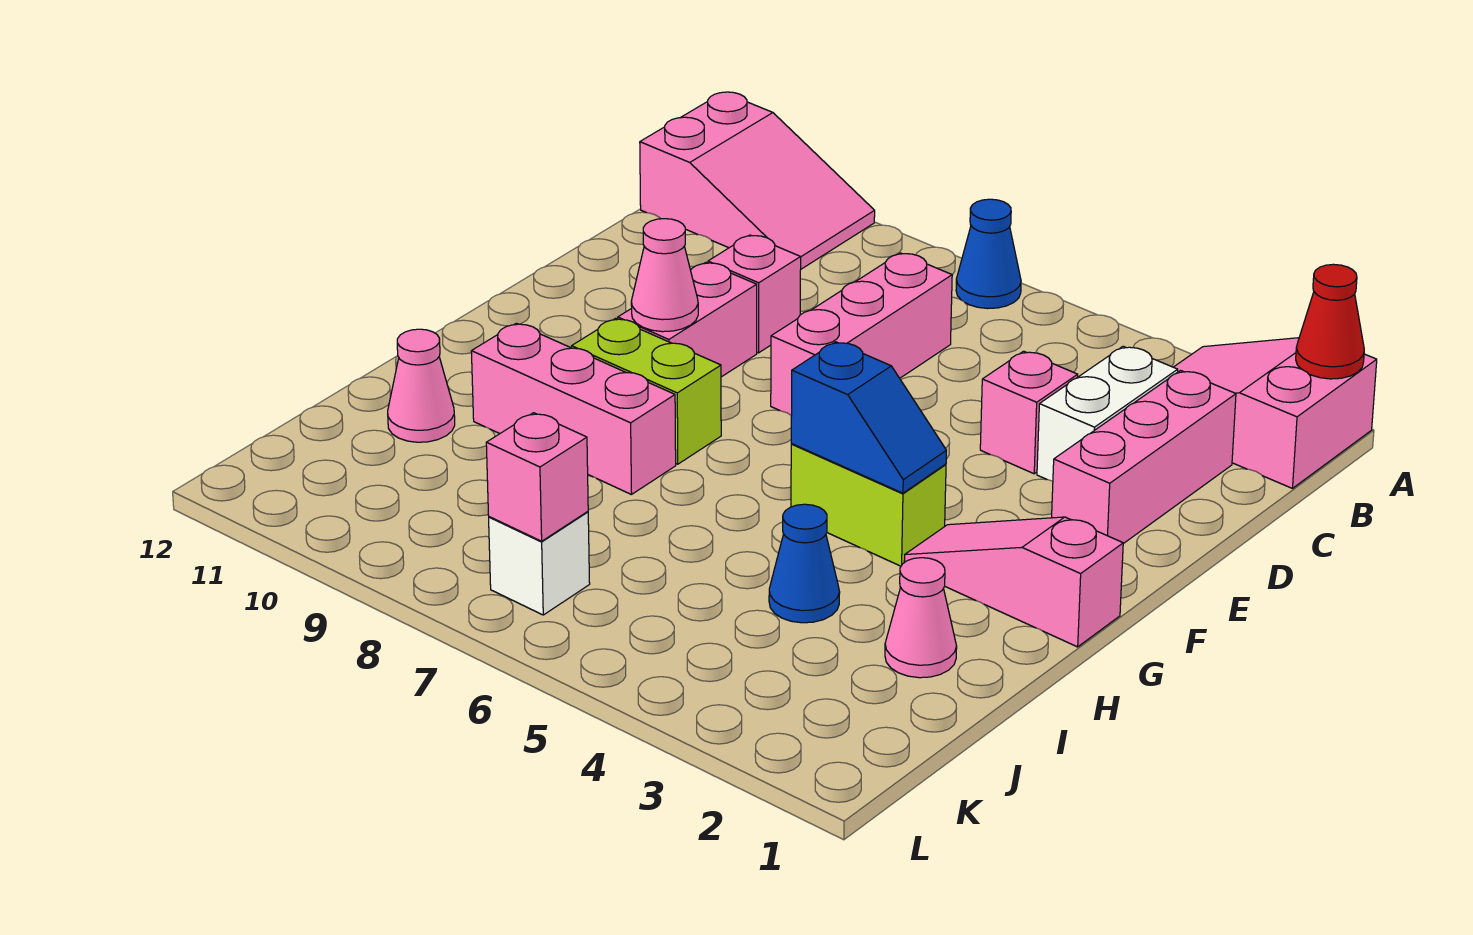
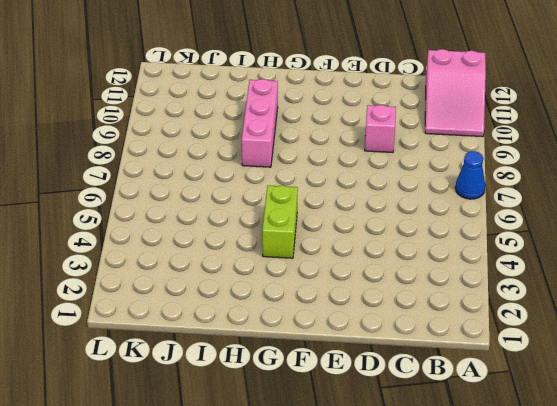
none -> pink slope A1:B3 level 1 top 1
none -> pink brick C2:E2 level 1
none -> white brick C3:D3 level 1

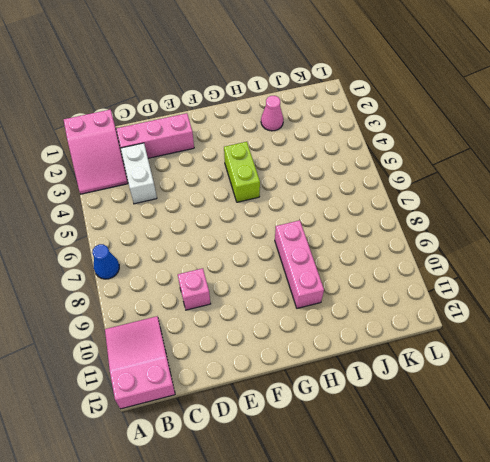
white brick C3:C4 level 1 -> white brick C3:D3 level 1
none -> pink brick C7:E7 level 1
none -> pink brick D4 level 1
none -> pink brick E9:F9 level 1

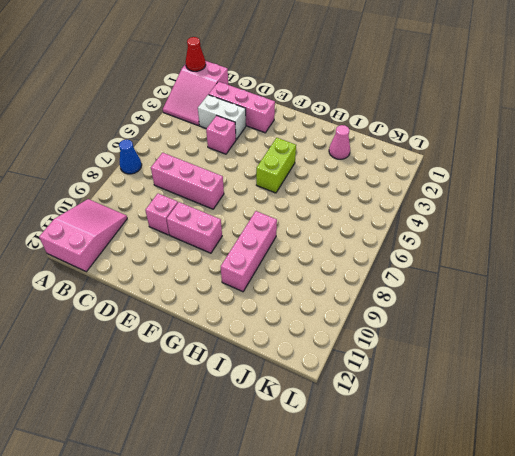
none -> pink slope G1:G3 level 1 top 1
none -> lime brick G8:G9 level 1
none -> blue cone I4 level 1

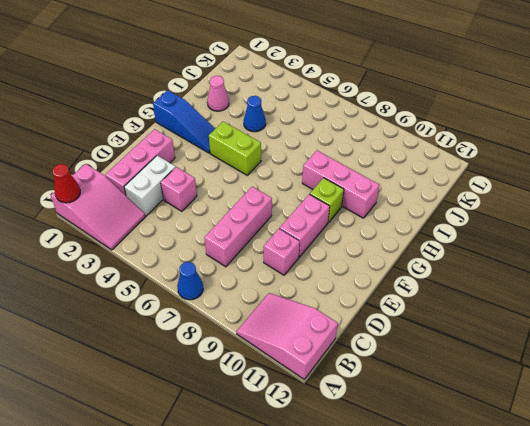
blue slope G1:G3 level 1 top 1 -> pink slope G1:G3 level 1 top 1
lime brick G9 level 1 -> lime brick G8:G9 level 1
none -> pink cone I11 level 1
none -> white brick K7 level 1
none -> pink cone F9 level 2

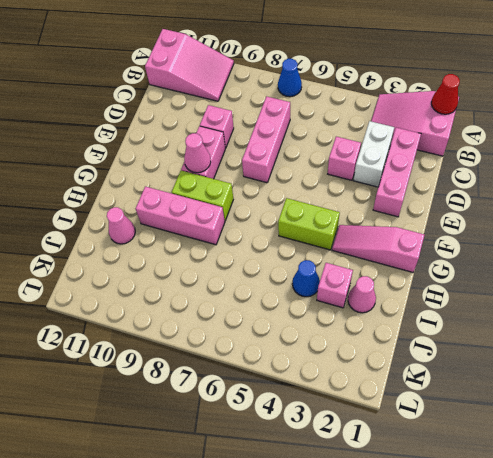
pink brick I3 level 1 -> pink brick K7 level 2
none -> white brick K7 level 1
none -> blue slope G4:G5 level 2 top 5

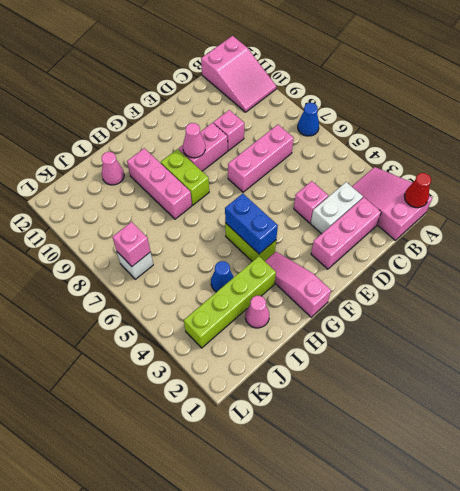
blue brick G4:G5 level 2 -> blue slope G4:G5 level 2 top 5
lime brick H3:K3 level 1 -> none

